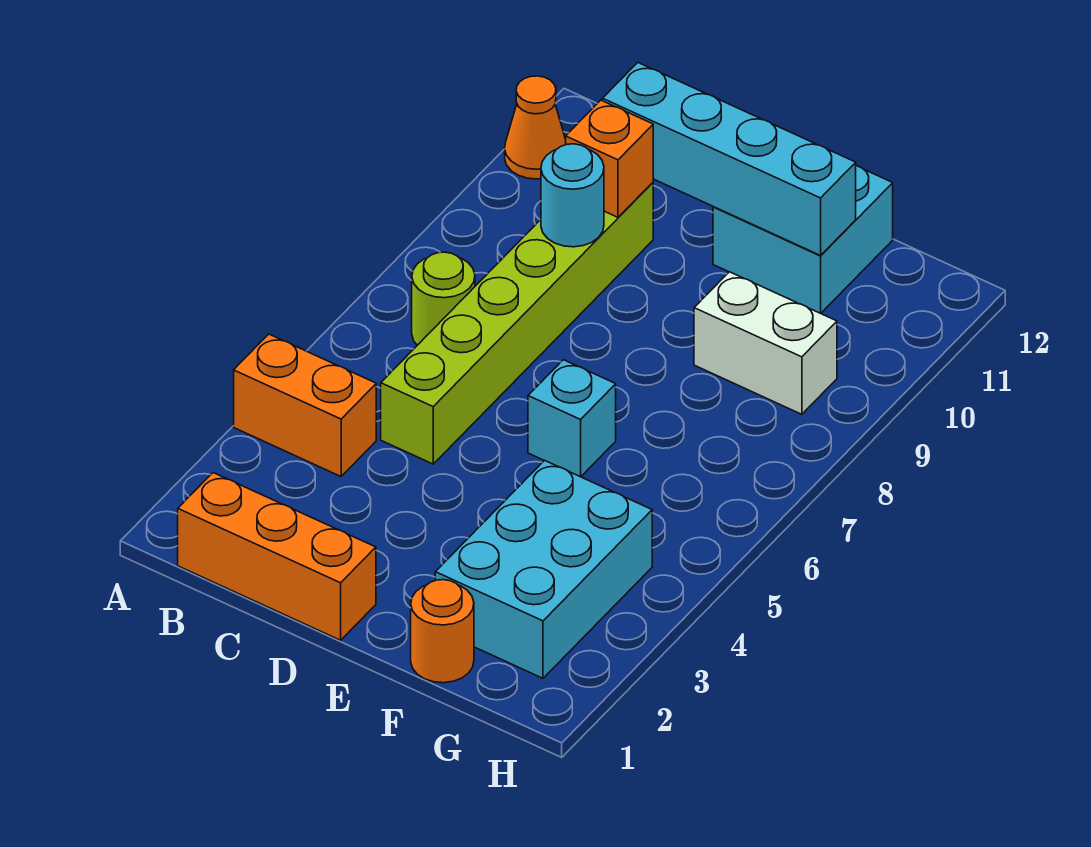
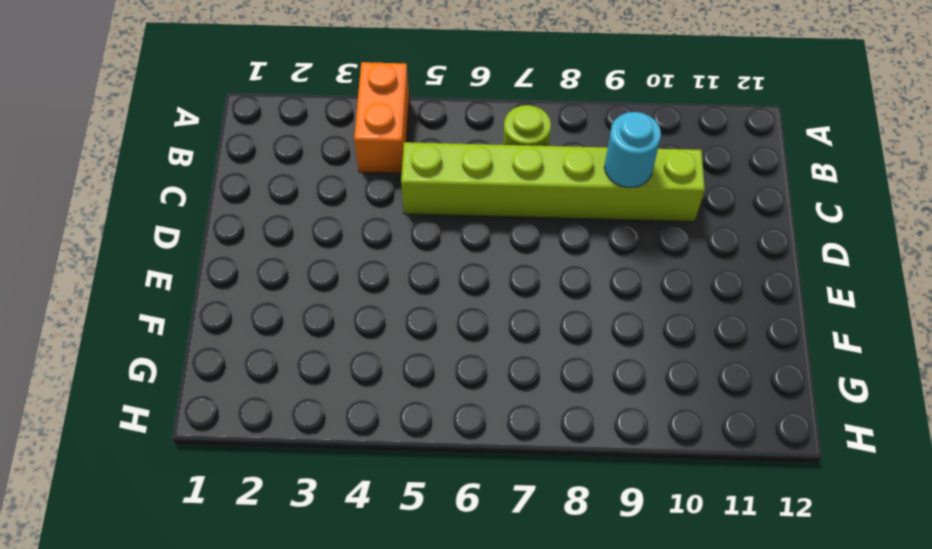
none -> orange cone A11 level 1
none -> orange brick B1:D1 level 1
none -> cyan brick E6 level 1

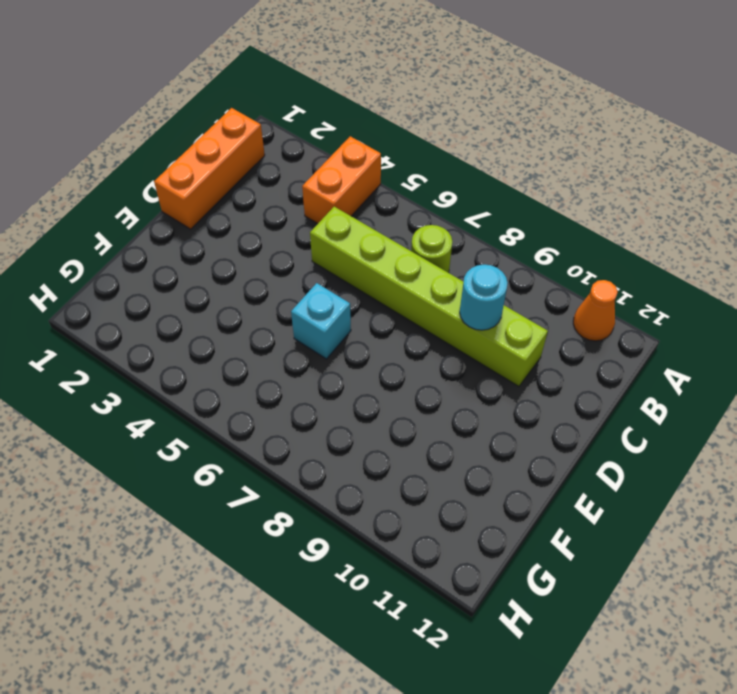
none -> cyan brick E11:F12 level 1
none -> orange round brick F1 level 1
none -> cyan brick F2:G4 level 1

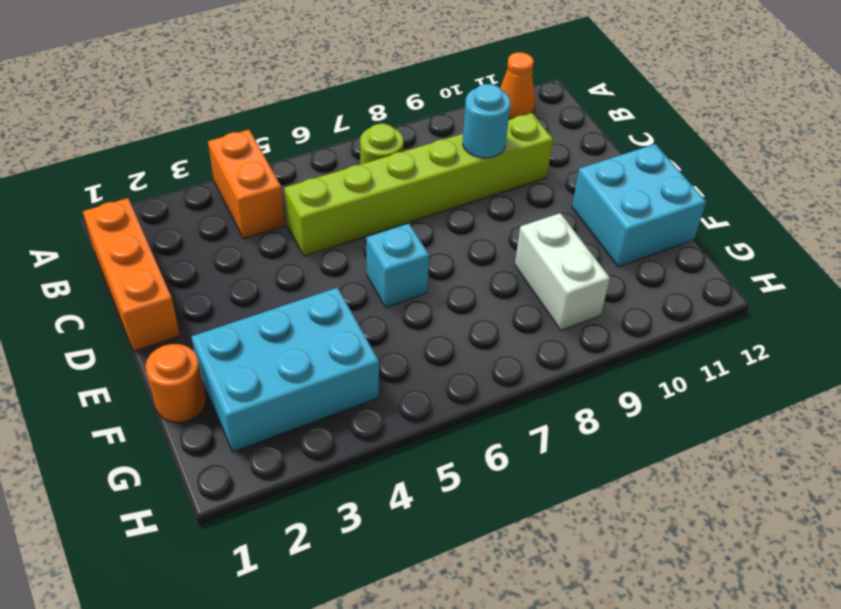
none -> orange brick C10 level 2
none -> cyan brick C11:F11 level 2

